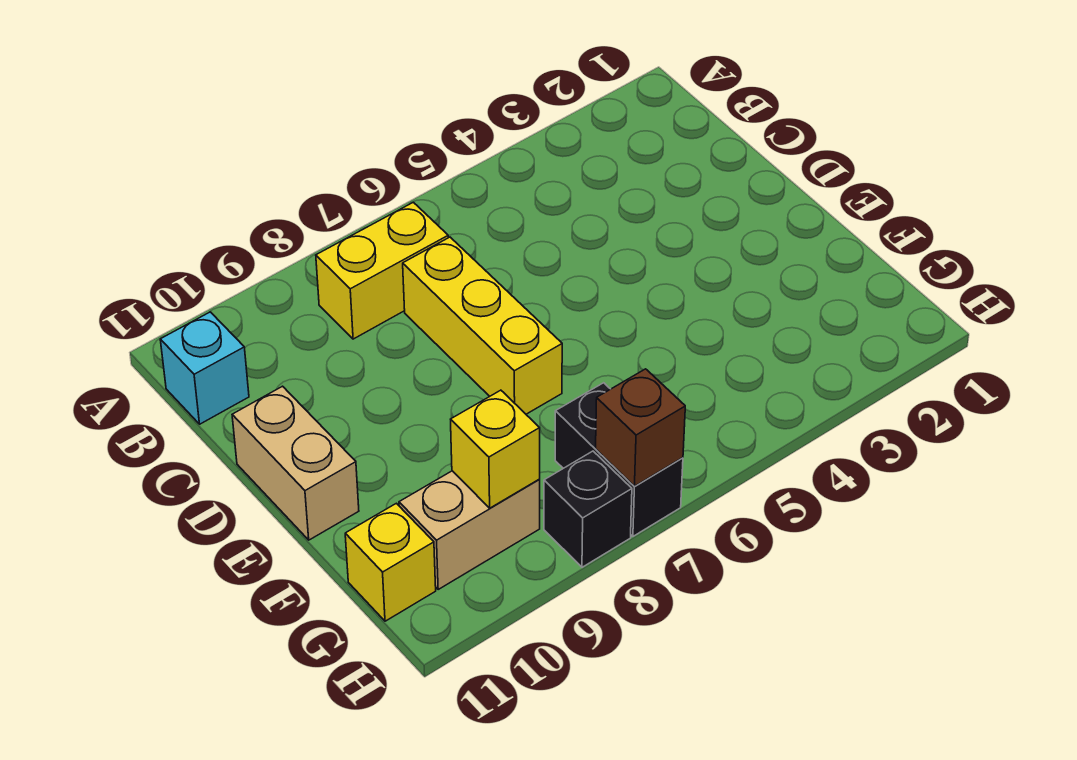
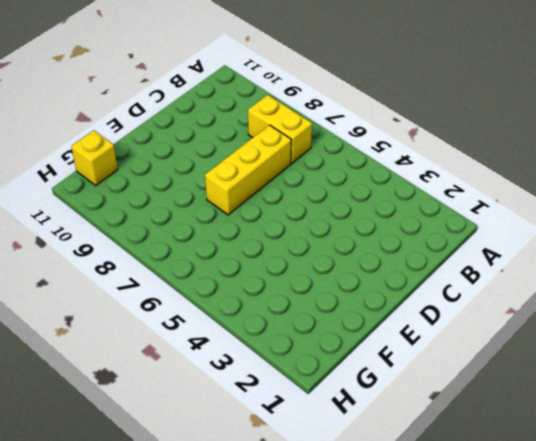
none -> cyan brick B11 level 1
none -> tan brick D11:E11 level 1

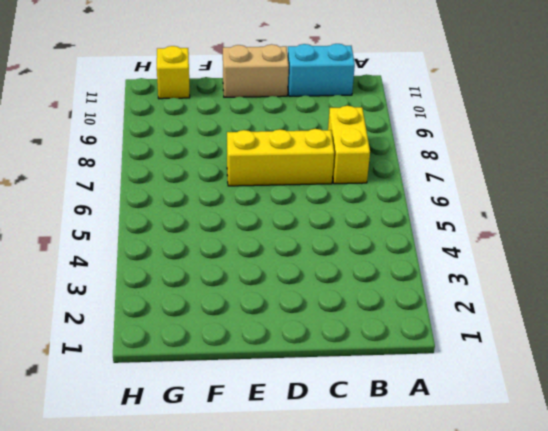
cyan brick B11:C11 level 1 -> cyan brick B11 level 1
none -> black brick G7:H7 level 1
none -> tan brick G9:G10 level 1

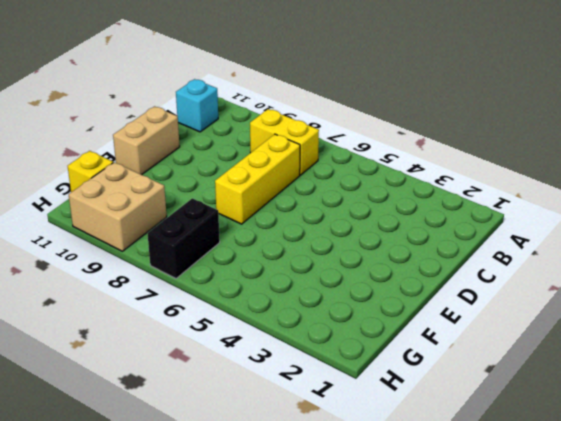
tan brick G9:H10 level 1 -> tan brick G9:G10 level 1
none -> black brick H8 level 1
none -> yellow brick G9 level 2

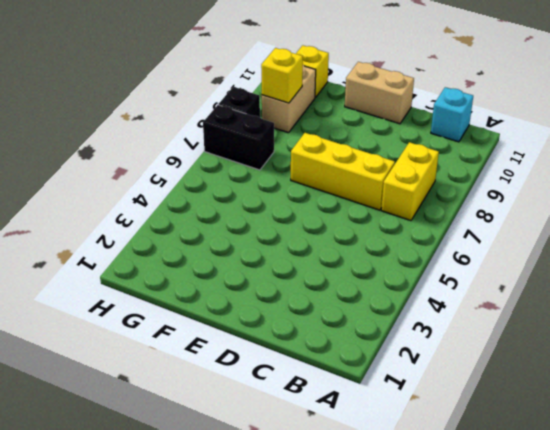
none -> brown brick H7 level 2

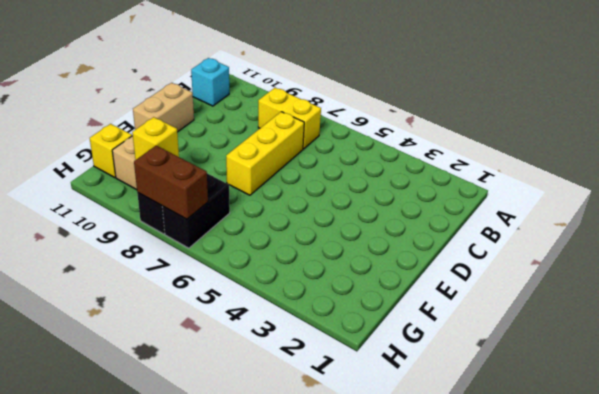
brown brick H7:H8 level 2 -> brown brick H7 level 2

